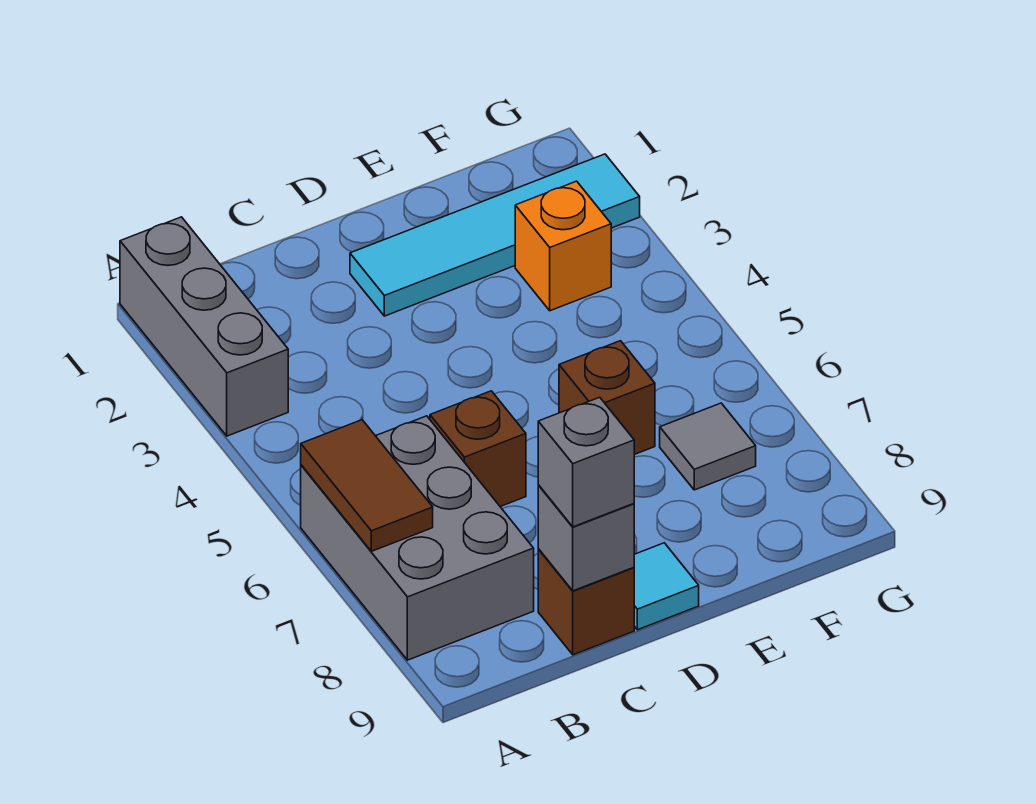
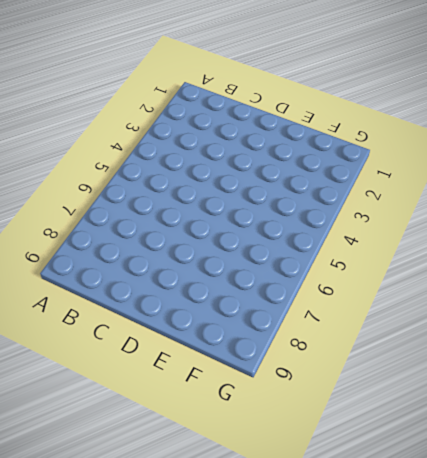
none -> grey brick A1:A3 level 1
none -> grey brick A6:B8 level 1
none -> brown brick C6 level 1

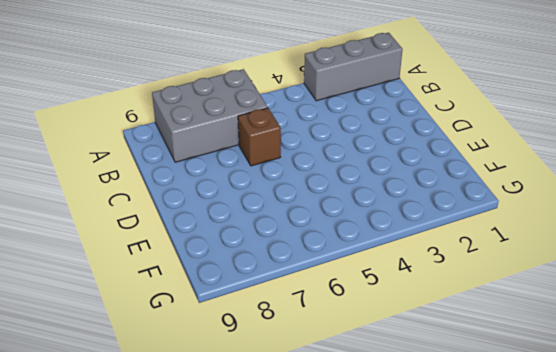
none -> brown brick C9 level 1
none -> cyan tile D2:G2 level 1
none -> cyan tile D9 level 1

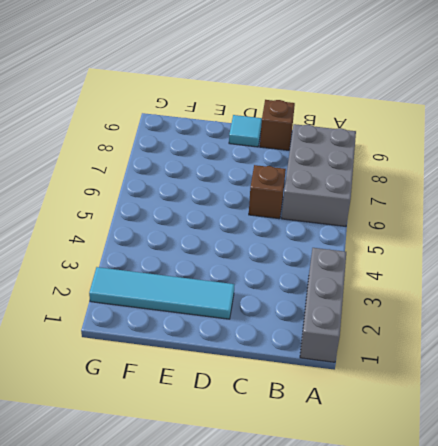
none -> brown brick E6 level 1
none -> orange brick F3 level 1
none -> grey tile F7 level 1

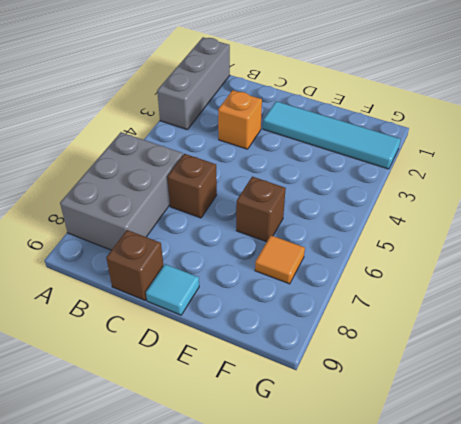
orange brick C3 level 1 -> orange brick F3 level 1
orange tile F7 level 1 -> grey tile F7 level 1
none -> brown tile A6:A7 level 2
none -> grey brick C9 level 2
none -> grey brick C9 level 3

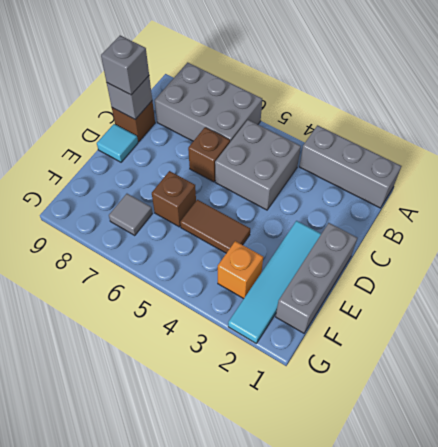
grey brick B4:C5 level 1 -> none
grey brick D1:F1 level 1 -> none
brown tile E4:E5 level 1 -> brown tile A6:A7 level 2

